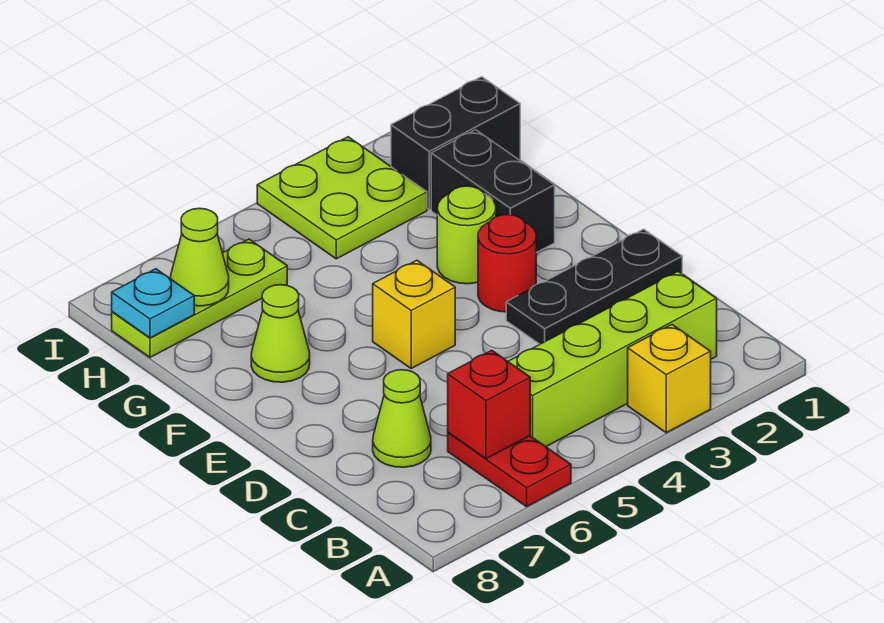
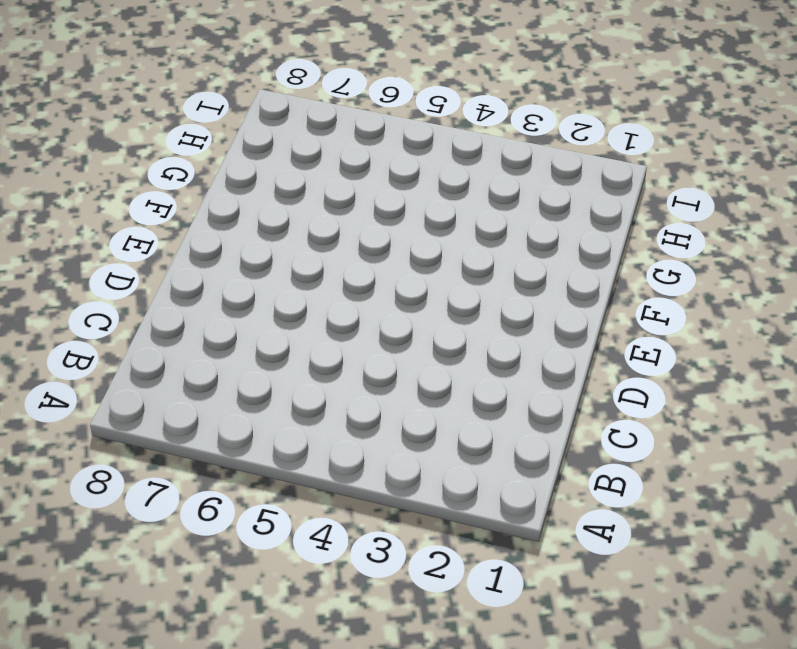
none -> yellow brick A3 level 1
none -> red plate A6:B6 level 1
none -> lime brick B2:B5 level 1

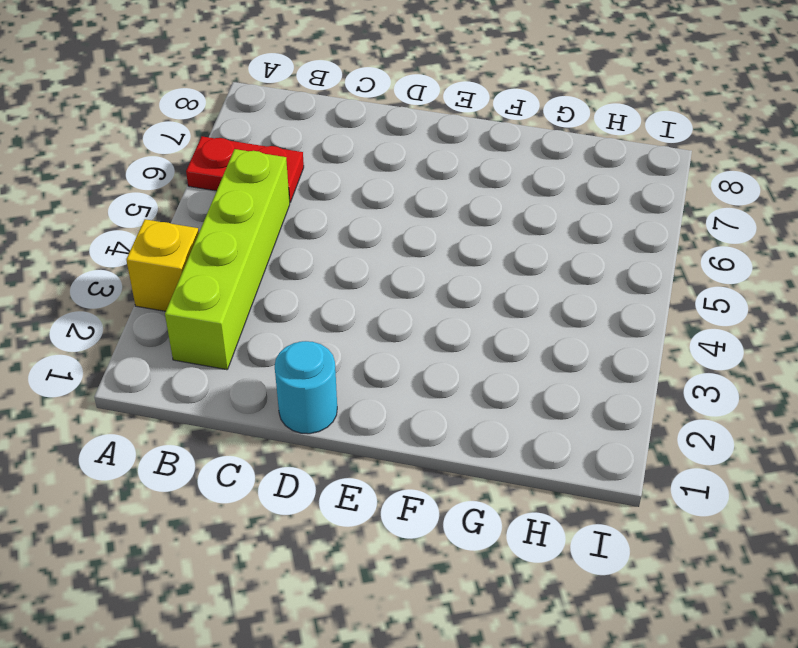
cyan round brick D1 level 1 -> black plate D1:D3 level 1
none -> lime cone C7 level 1
none -> red round brick E3 level 1
none -> yellow brick E5 level 1

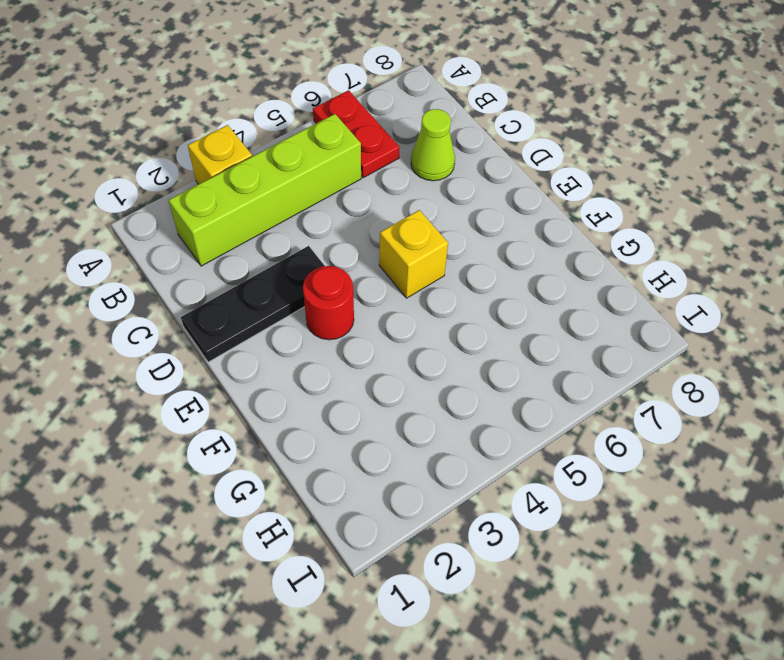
none -> black brick F2:G2 level 1
none -> lime round brick F3 level 1
none -> lime cone F7 level 1

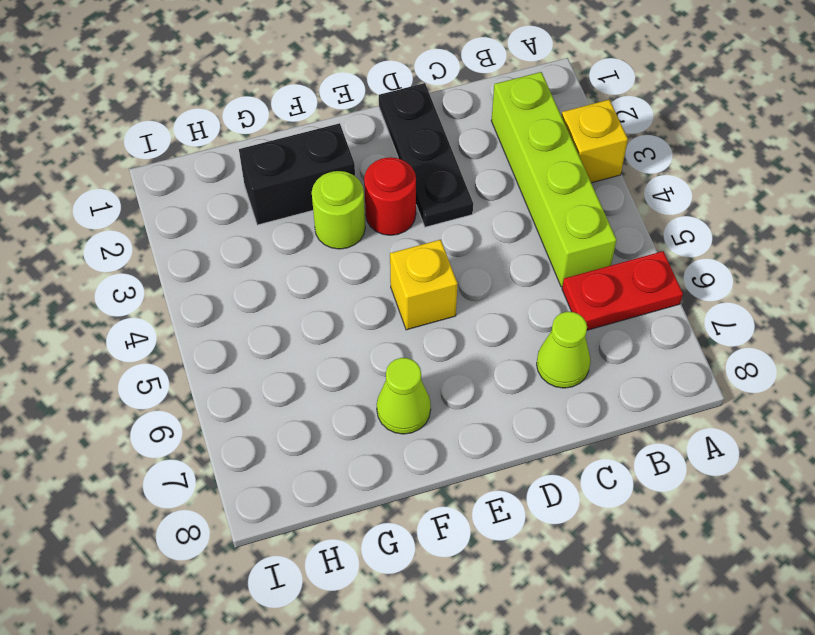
none -> black brick H1:H2 level 1
none -> lime plate H3:I4 level 1
none -> lime plate H6:H8 level 1

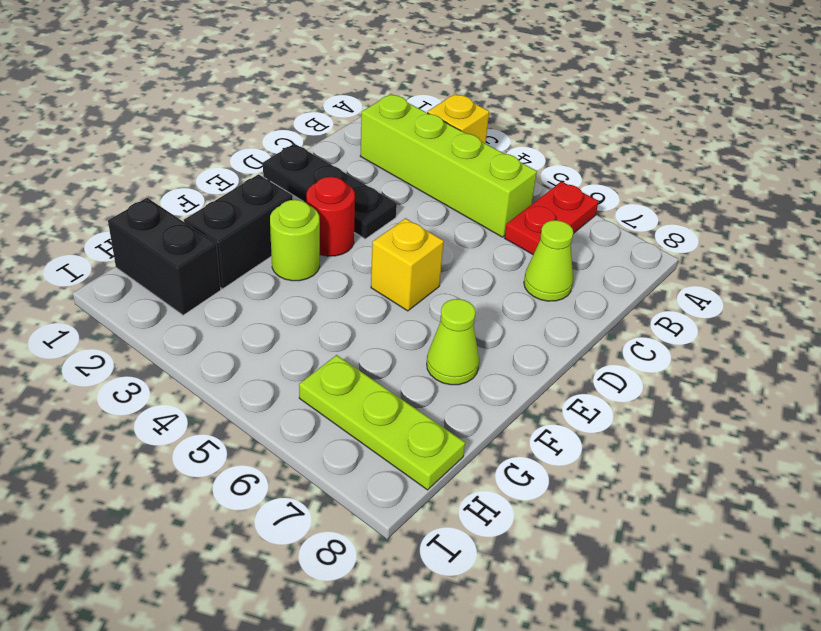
none -> lime plate H3:I4 level 1
none -> red brick B6 level 2
none -> lime cone H7 level 2

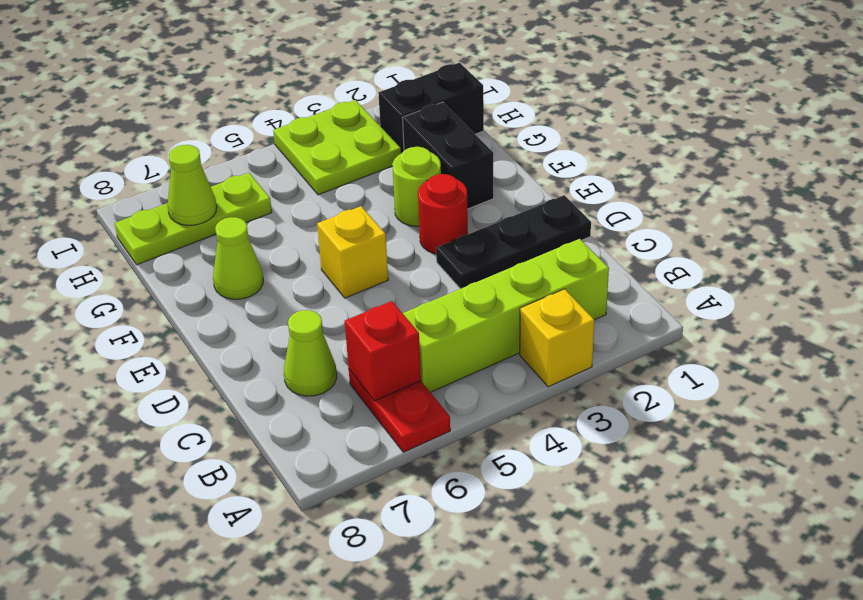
none -> cyan plate H8 level 2

